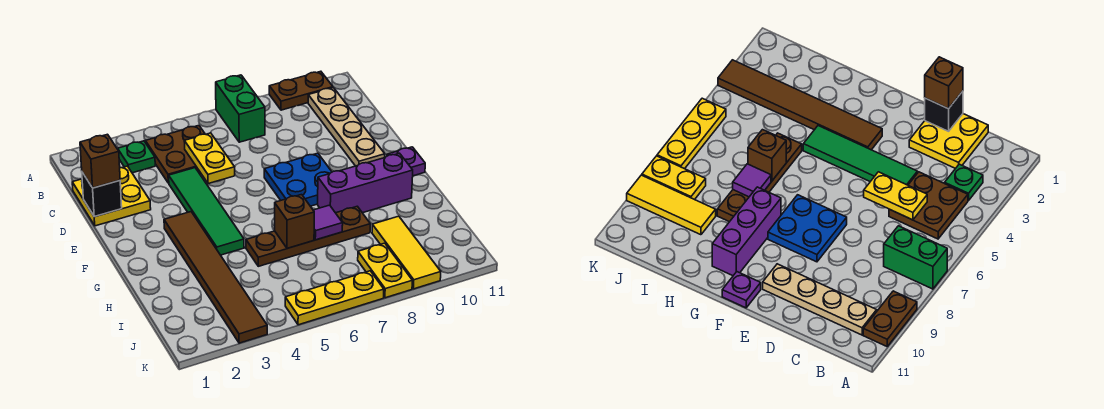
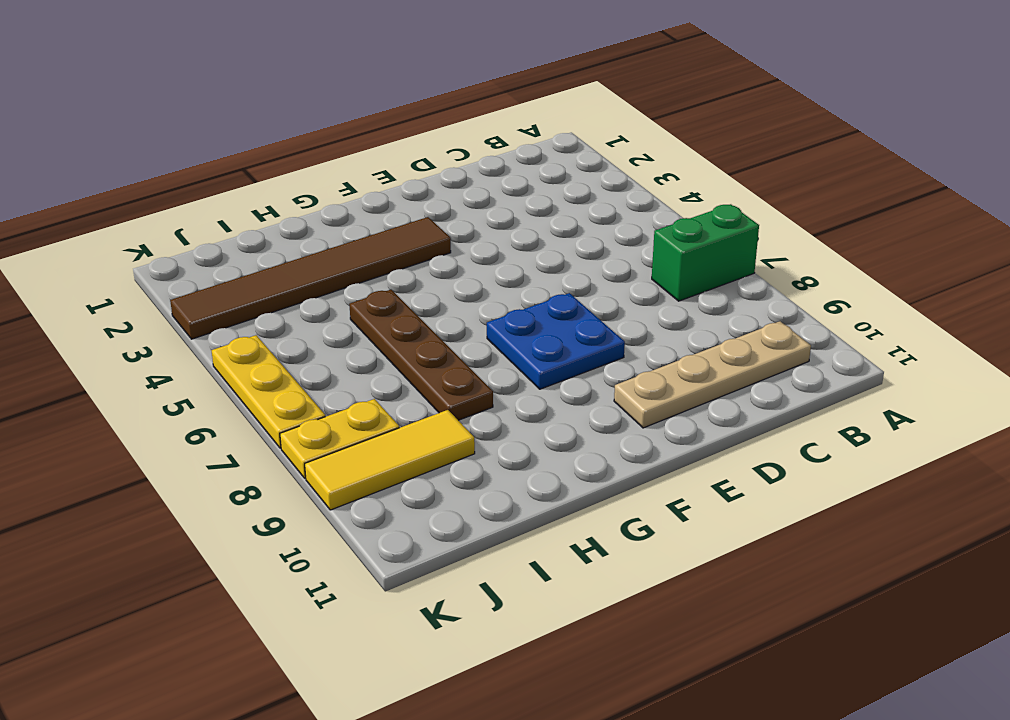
none -> brown plate A9:A10 level 1
none -> green plate B3 level 1
none -> brown plate B4:C5 level 1

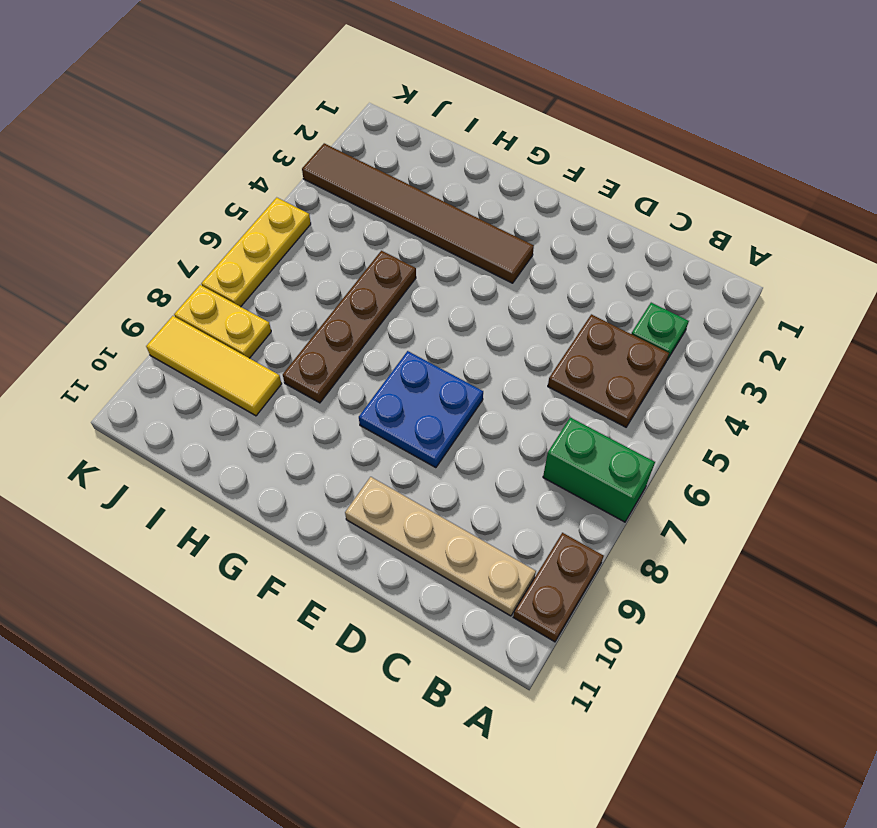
none -> yellow plate C1:D2 level 1
none -> green tile D4:G4 level 1
none -> purple plate F11 level 1

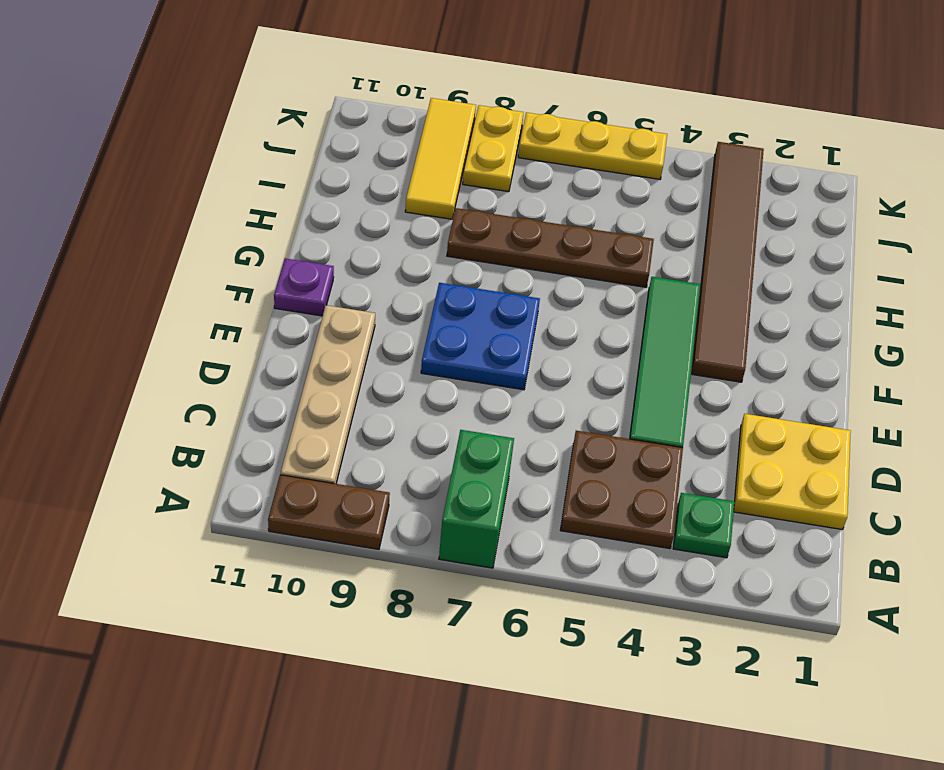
none -> purple brick G8:G10 level 1
none -> yellow plate C5:D5 level 2
none -> black brick D1 level 2

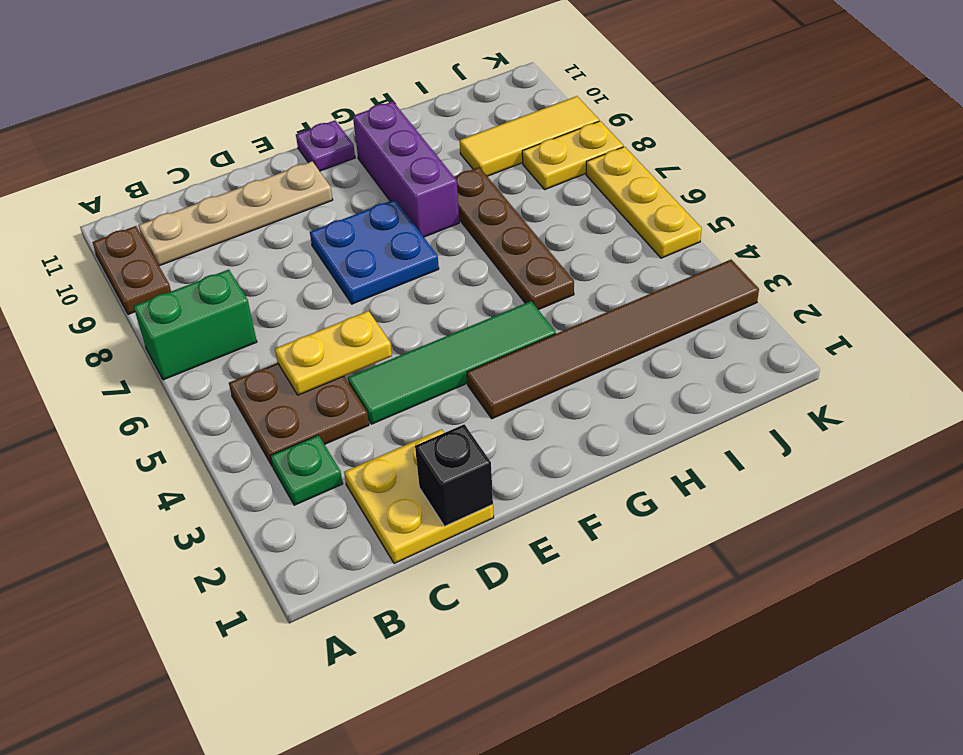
none -> brown brick H6 level 2
none -> purple tile H7 level 2
none -> brown brick D1 level 3

